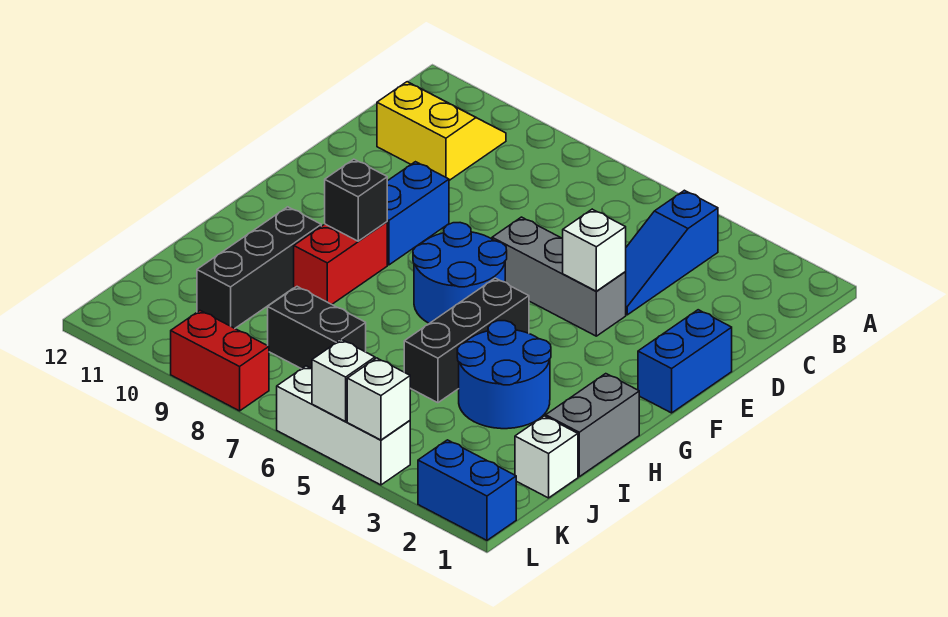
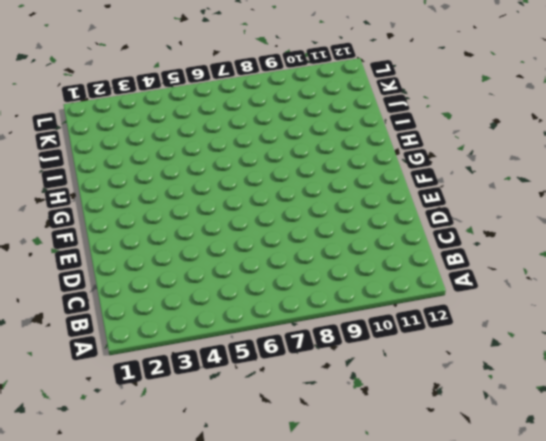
none -> blue slope B4:D4 level 1 top B
none -> yellow slope B10:C11 level 1 top C
none -> blue brick E1:F1 level 1

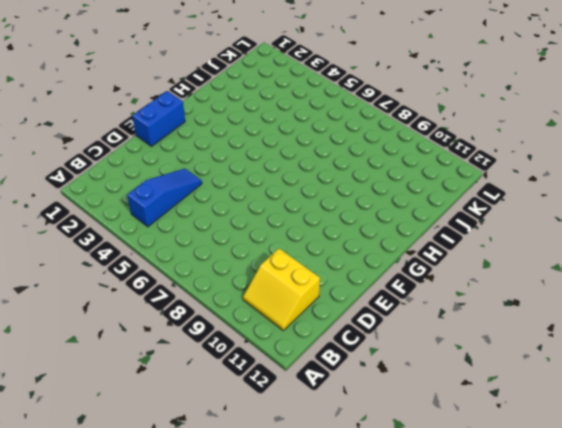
none -> grey brick E4:E6 level 1
none -> blue brick E9:F9 level 1
none -> blue round brick F6:G7 level 1

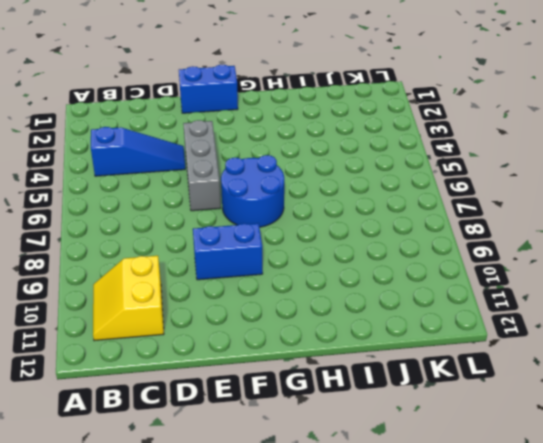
none -> black brick G5:I5 level 1
none -> red brick G9:H9 level 1
none -> grey brick H1:I1 level 1

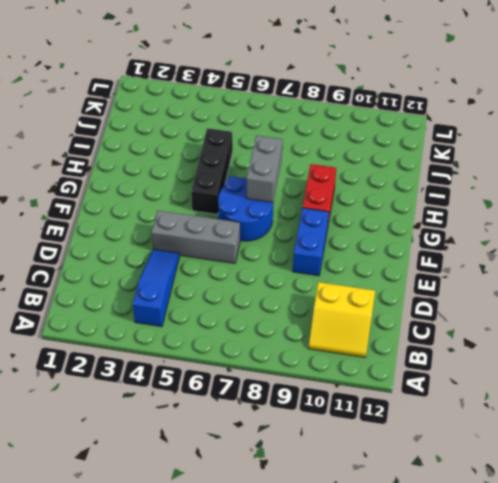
grey brick G7:H7 level 2 -> grey brick H1:I1 level 1
none -> blue brick E1:F1 level 1
none -> blue round brick H3:I4 level 1
none -> black brick H10:J10 level 1

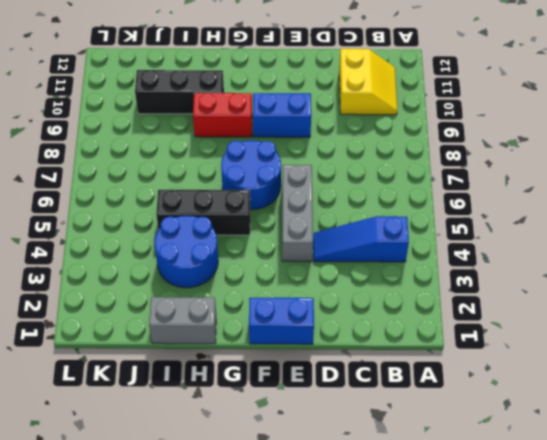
none -> white brick J1 level 1
none -> black brick J7:J8 level 1
none -> blue brick L1:L2 level 1

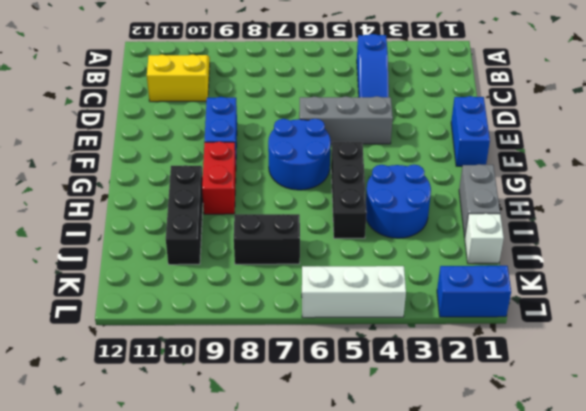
none -> red brick L8:L9 level 1
none -> white brick E4 level 2
none -> black brick G9 level 2

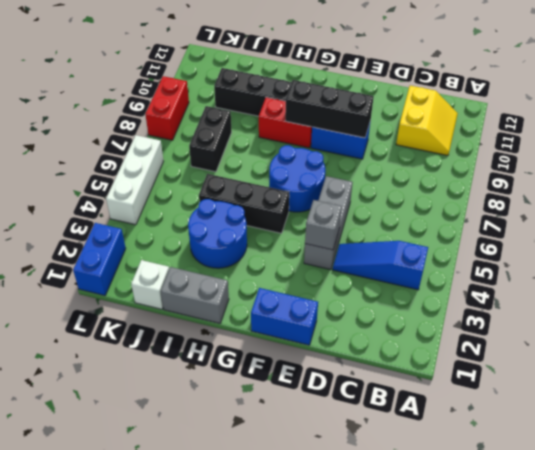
grey brick E4 level 2 -> white brick E4 level 2
black brick E9:G9 level 2 -> black brick G9 level 2
none -> white brick L4 level 2
none -> white brick L5 level 2

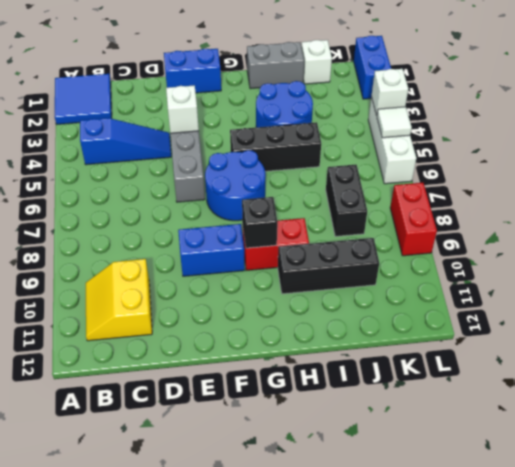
blue tile A1:B2 level 1 -> none
white tile L5 level 2 -> white brick L5 level 2

